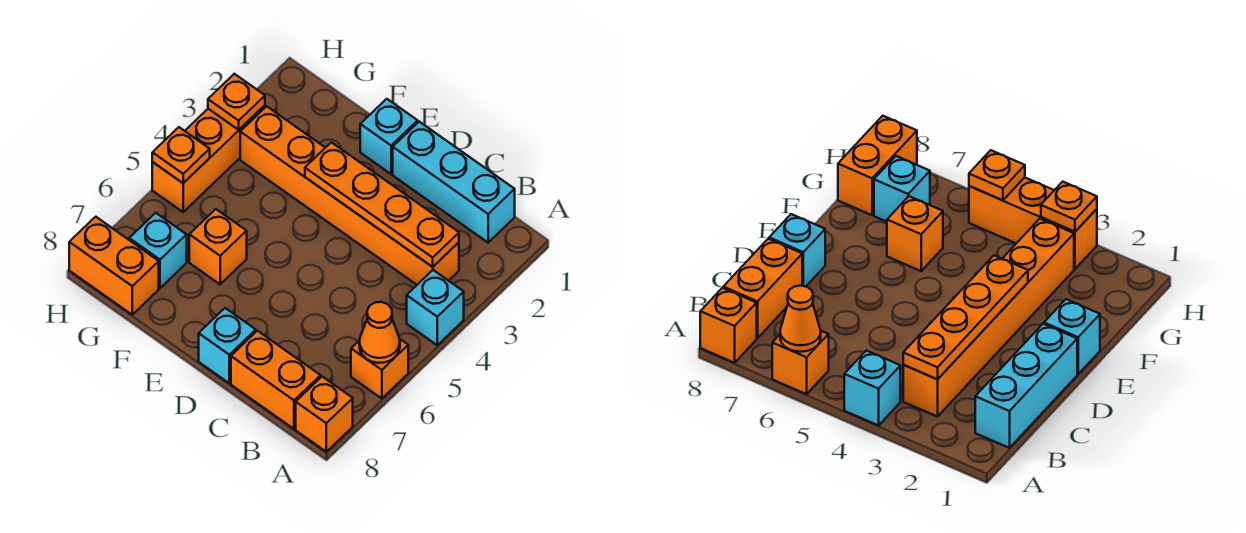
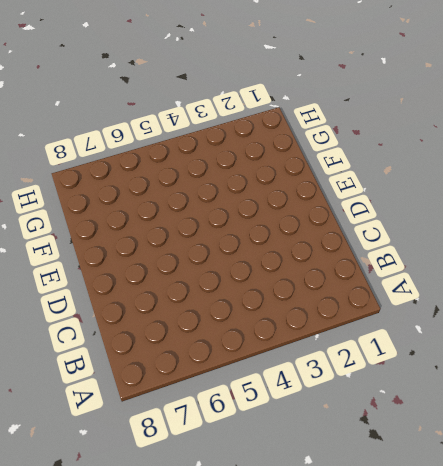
none -> cyan brick A4 level 1
none -> orange brick A6 level 1
none -> orange brick A8 level 1

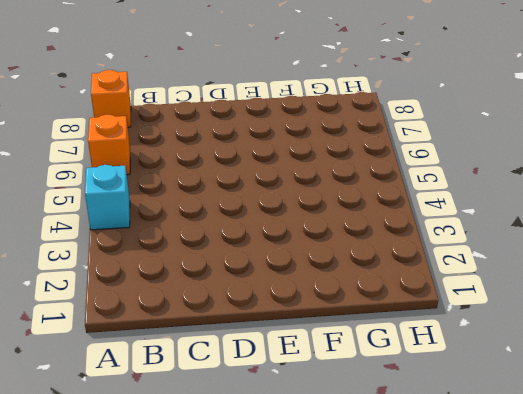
none -> cyan brick B1:D1 level 1
none -> orange brick B3:G3 level 1
none -> orange brick B8:C8 level 1

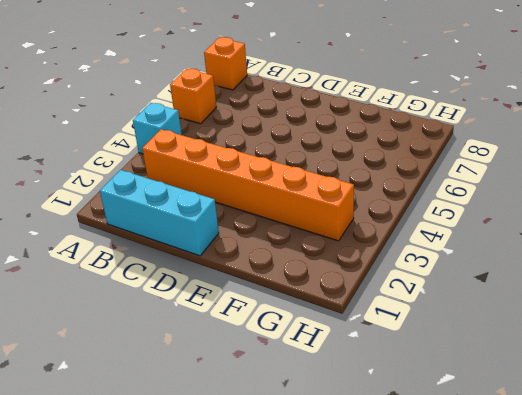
none -> orange brick B8:C8 level 1
none -> cyan brick D8 level 1
none -> cyan brick E1 level 1

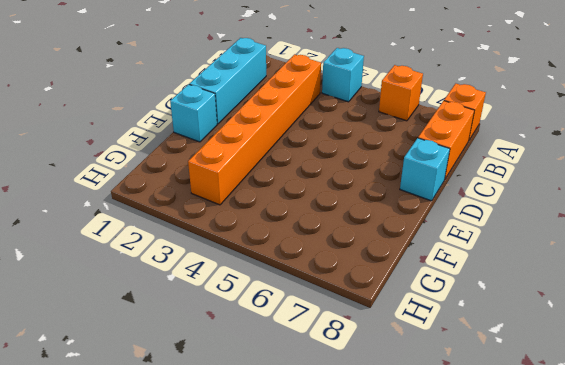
none -> orange brick F6 level 1
none -> cyan brick G7 level 1
none -> orange brick G8:H8 level 1

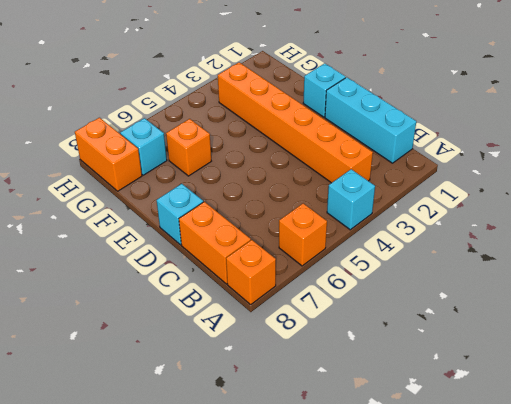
none -> orange brick H3:H5 level 1
none -> orange cone A6 level 2
none -> orange plate B3:E3 level 2

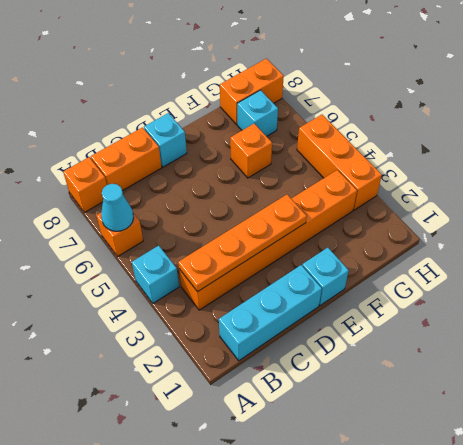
cyan cone A6 level 2 -> orange cone A6 level 2
none -> orange plate H3 level 2
none -> orange plate H5 level 2

